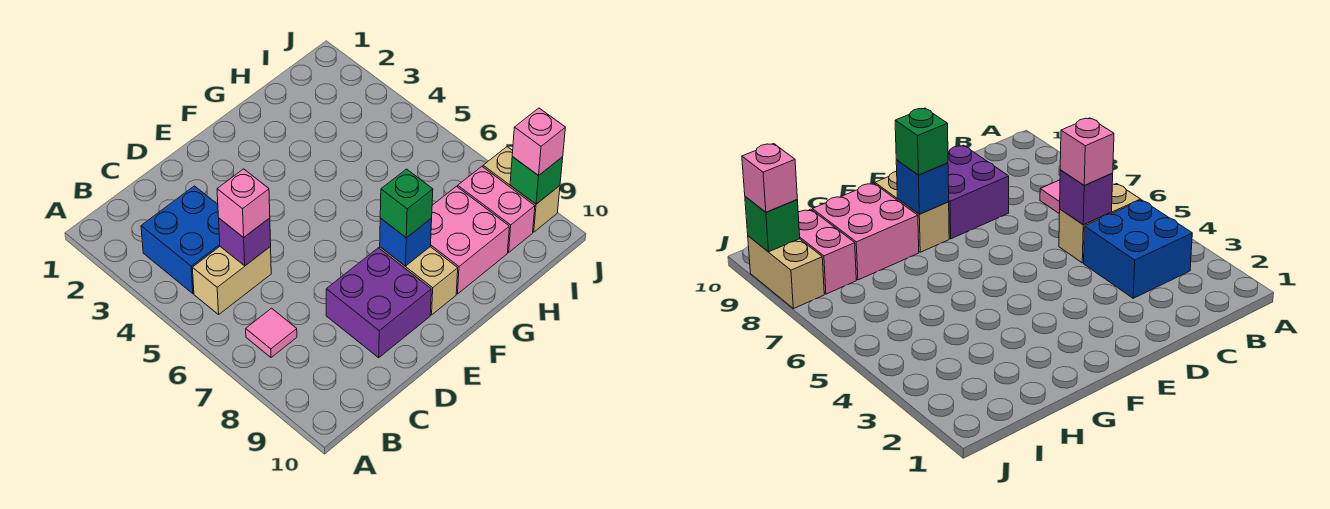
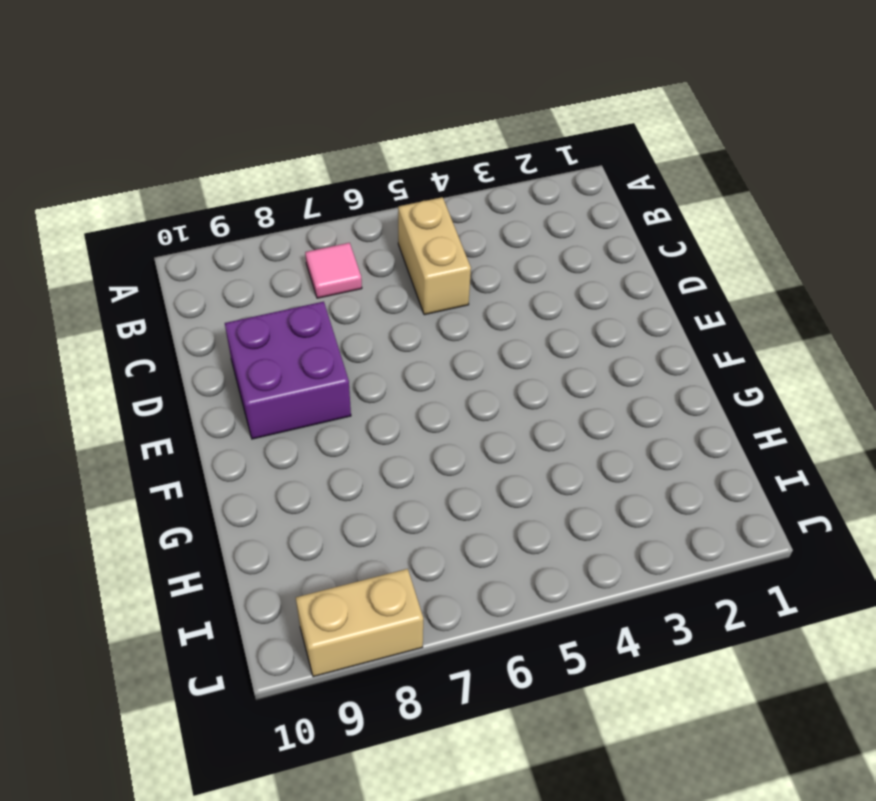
none -> blue brick B3:C4 level 1
none -> tan brick F8:F9 level 1
none -> pink brick G8:H9 level 1

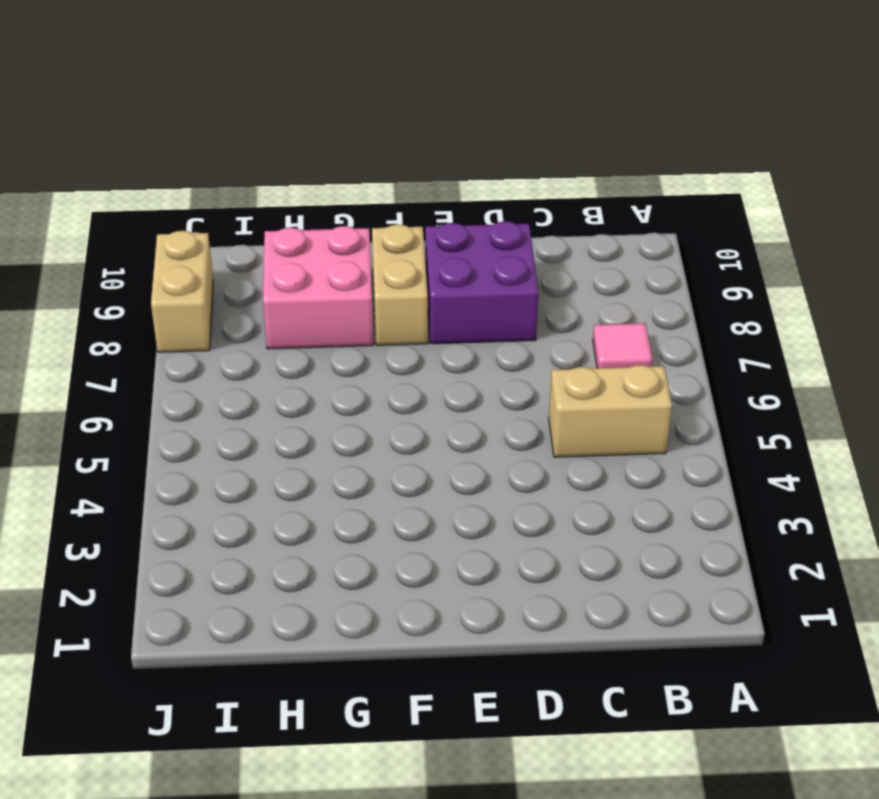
none -> blue brick B3:C4 level 1
none -> pink brick I8:I9 level 1
none -> purple brick C5 level 2

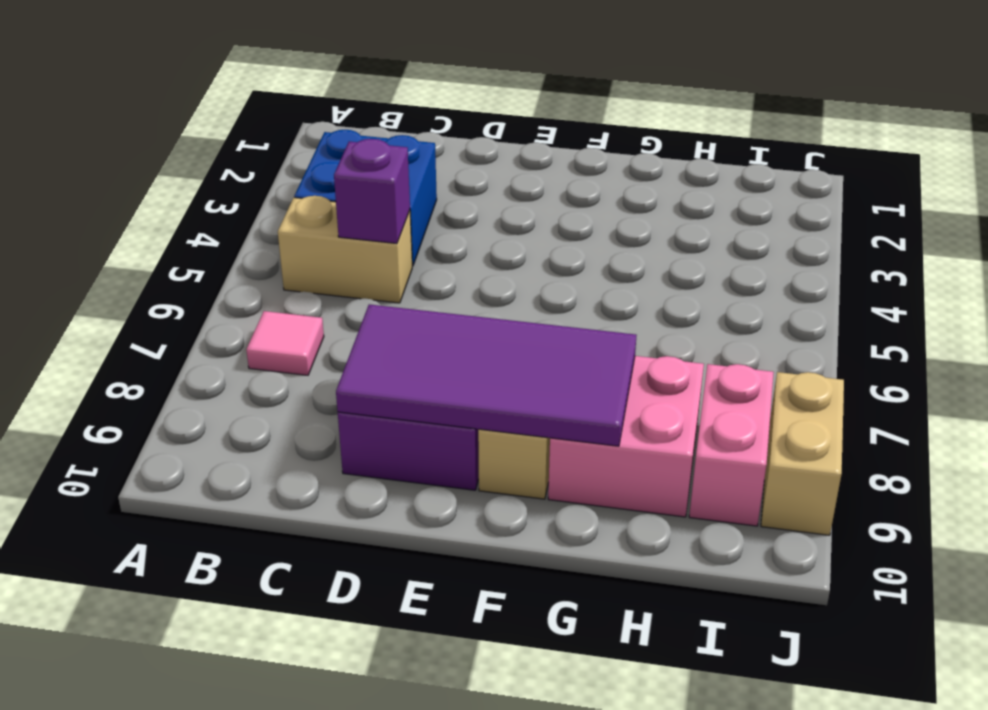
purple tile D8:G9 level 2 -> blue brick F8 level 2
none -> green brick J9 level 2
none -> pink brick C5 level 3
none -> green brick F8 level 3

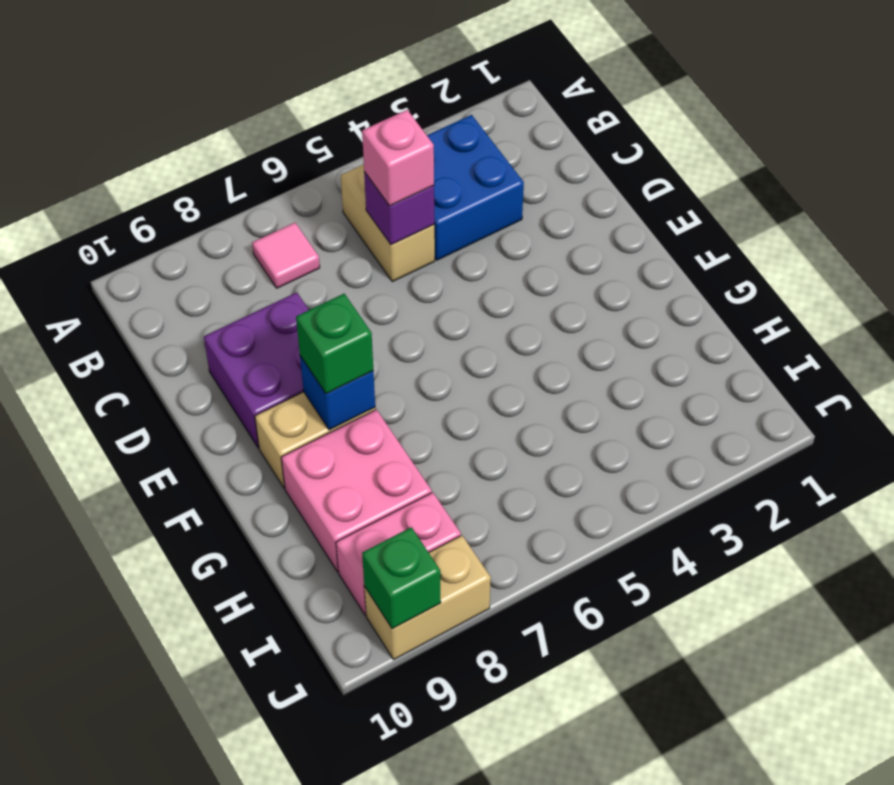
none -> pink brick J9 level 3

